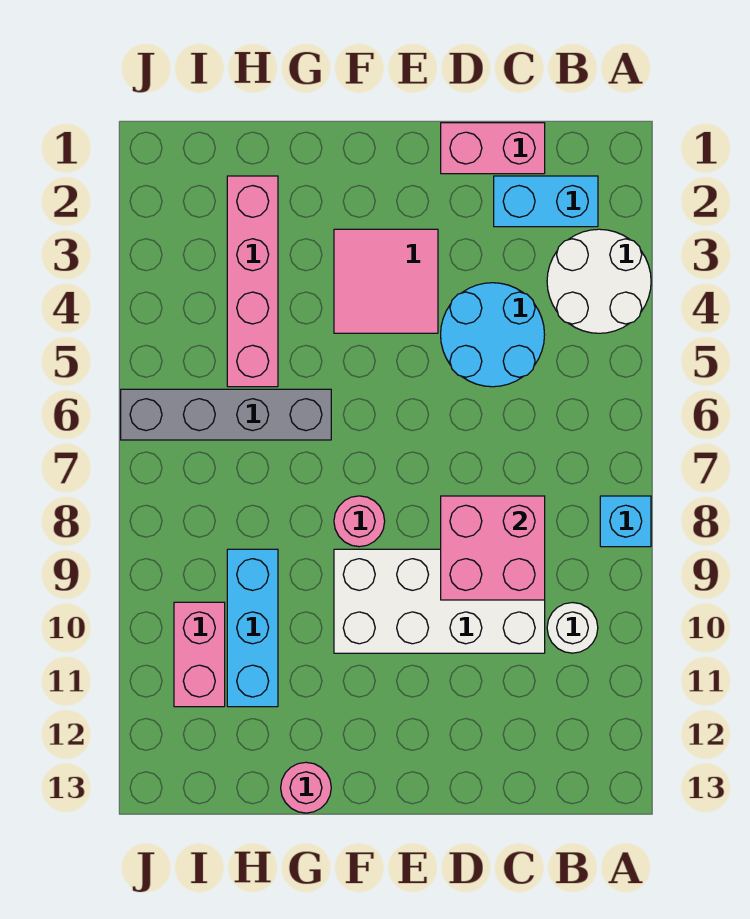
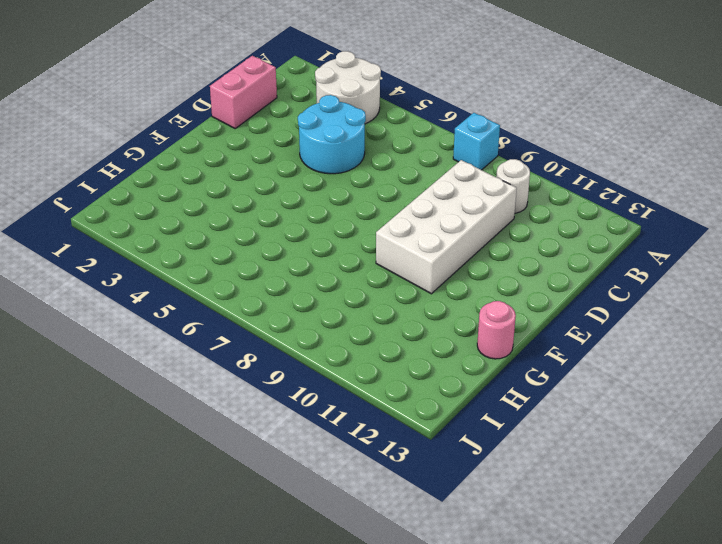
none -> cyan brick B2:C2 level 1
none -> pink tile E3:F4 level 1
none -> pink round brick F8 level 1

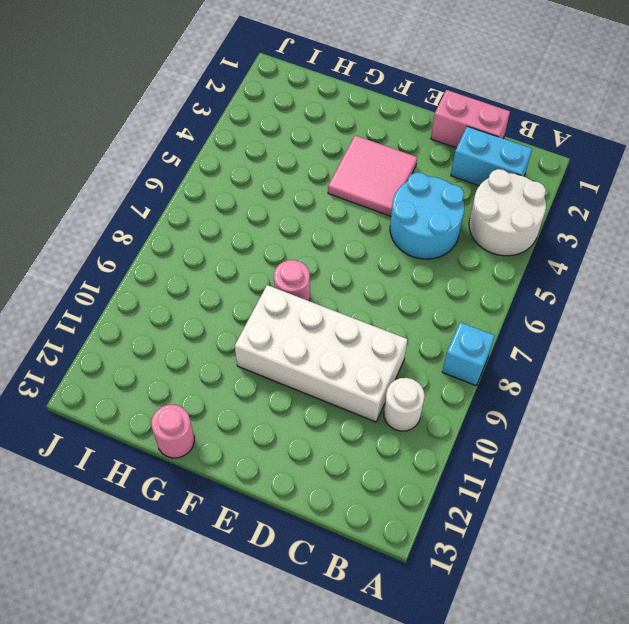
none -> grey brick G6:J6 level 1
none -> pink brick H2:H5 level 1
none -> cyan brick H9:H11 level 1

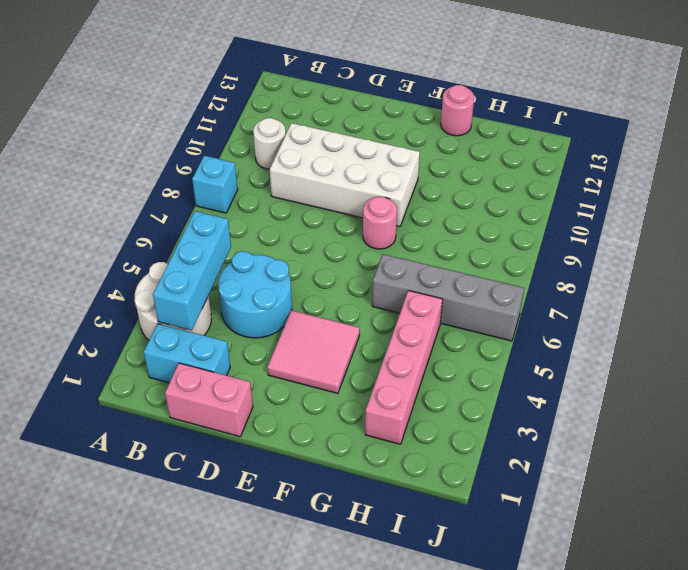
cyan brick B3:B5 level 2 -> cyan brick H9:H11 level 1
none -> pink brick I10:I11 level 1
none -> pink brick C8:D9 level 2

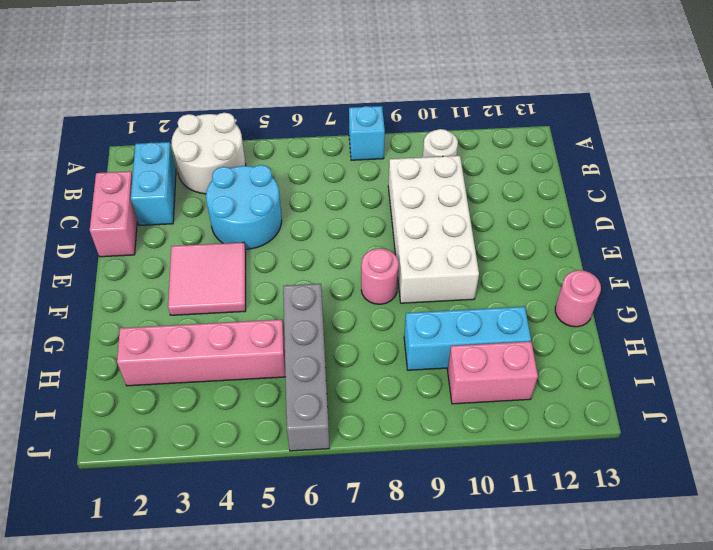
none -> pink brick C8:D9 level 2

